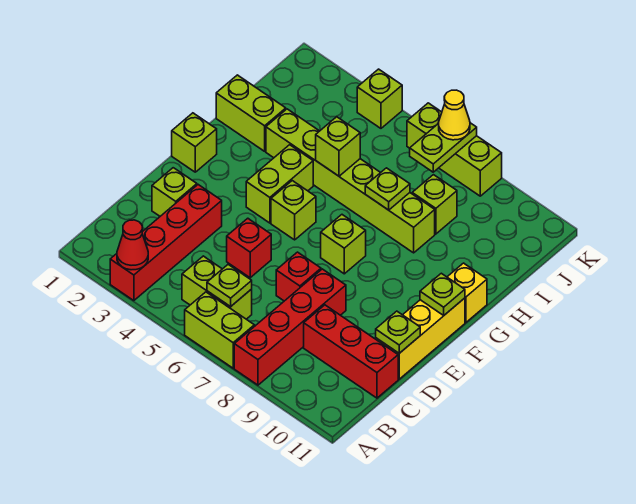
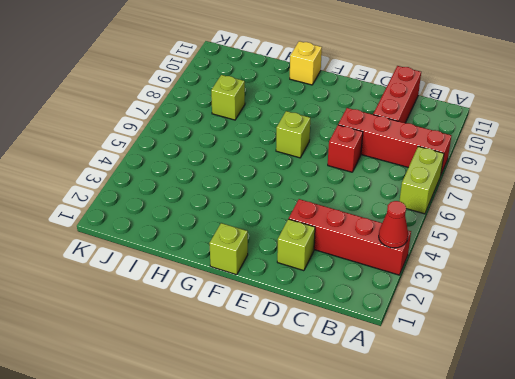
none -> lime brick B5:B6 level 1
none -> red brick D5 level 1
none -> yellow brick D11:F11 level 1

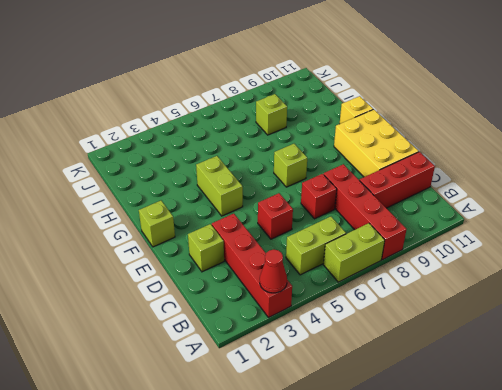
yellow brick D10:F11 level 1 -> yellow brick D11:F11 level 1
none -> lime brick F5 level 1
none -> lime brick H1:H2 level 1
none -> lime brick H3:H8 level 1

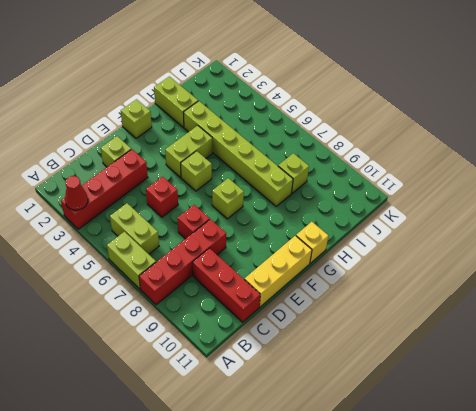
none -> lime brick K4 level 1
none -> lime brick K6:K8 level 1
none -> lime plate B6 level 2

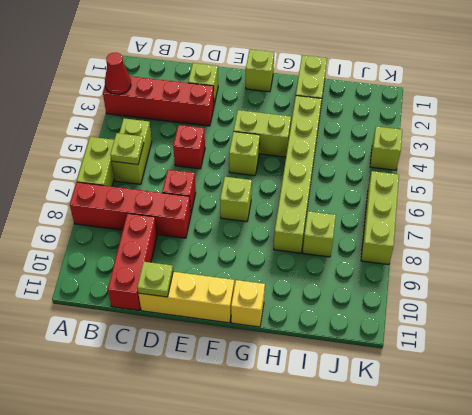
none -> lime plate F11 level 2
none -> lime brick H5 level 2
none -> lime plate H7 level 2

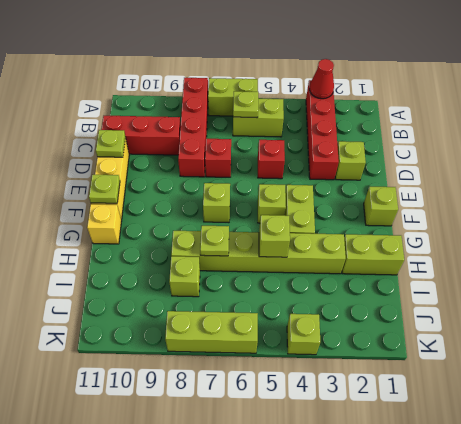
none -> lime plate J7:K7 level 2
none -> yellow cone K7 level 3

